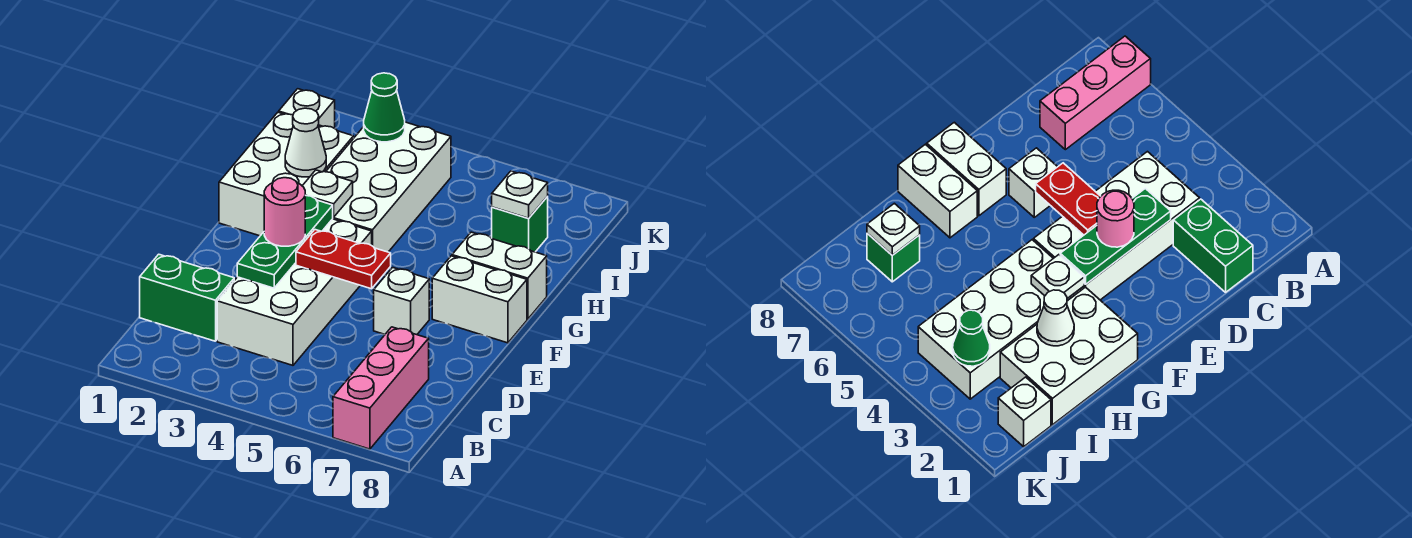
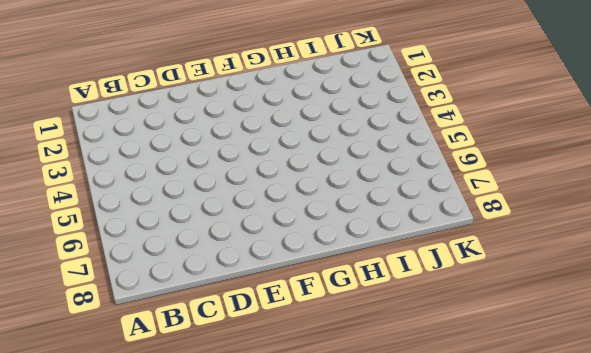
none -> pink brick A7:C7 level 1
none -> green brick C1:C2 level 1
none -> white brick C3:F4 level 1

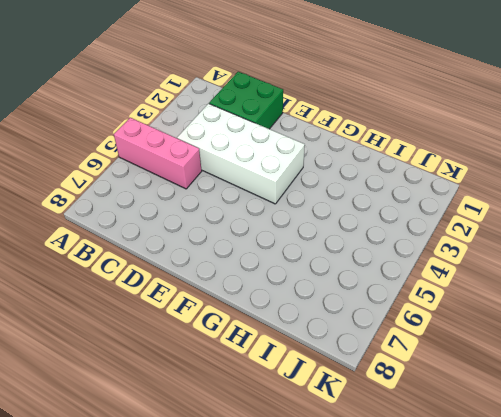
pink brick A5:C5 level 1 -> pink brick A7:C7 level 1
green brick C1:D2 level 1 -> green brick C1:C2 level 1
none -> white brick E6 level 1
none -> white brick F7:F8 level 1
none -> white brick G1:I2 level 1

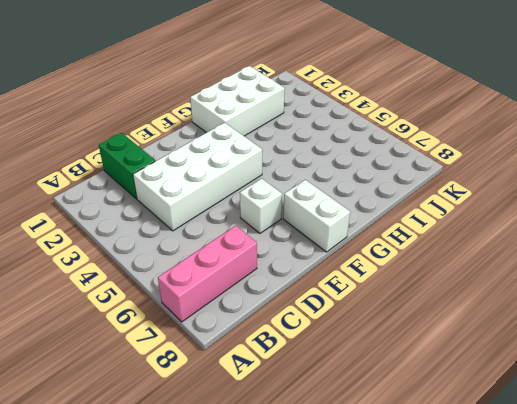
none -> white brick G3:J4 level 1
none -> white brick G7:G8 level 1
none -> green brick I7 level 1

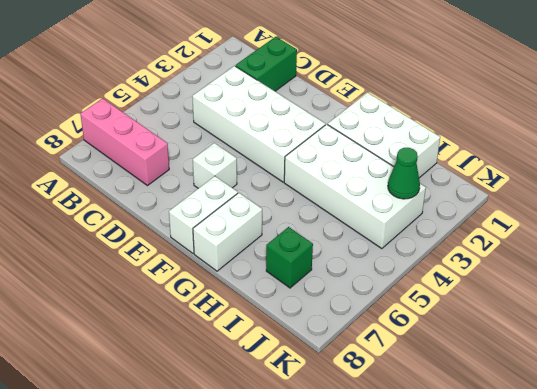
none -> white brick J1 level 1
none -> green plate D3:F3 level 2
none -> red plate E4:E5 level 2

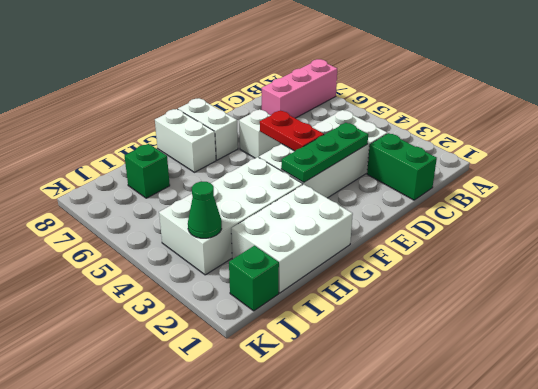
green brick J1 level 1 -> white brick J1 level 1
none -> white plate G3 level 2
none -> white cone H2 level 2
none -> white plate I7 level 2

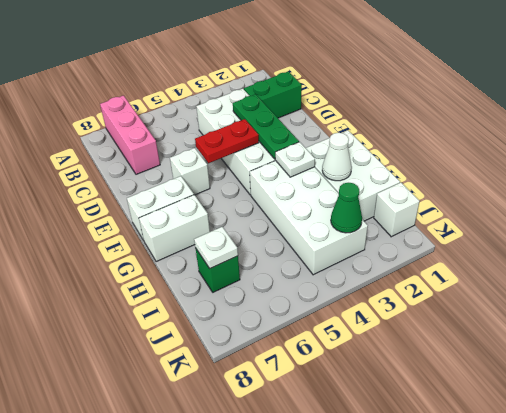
none -> pink round brick E3 level 3

